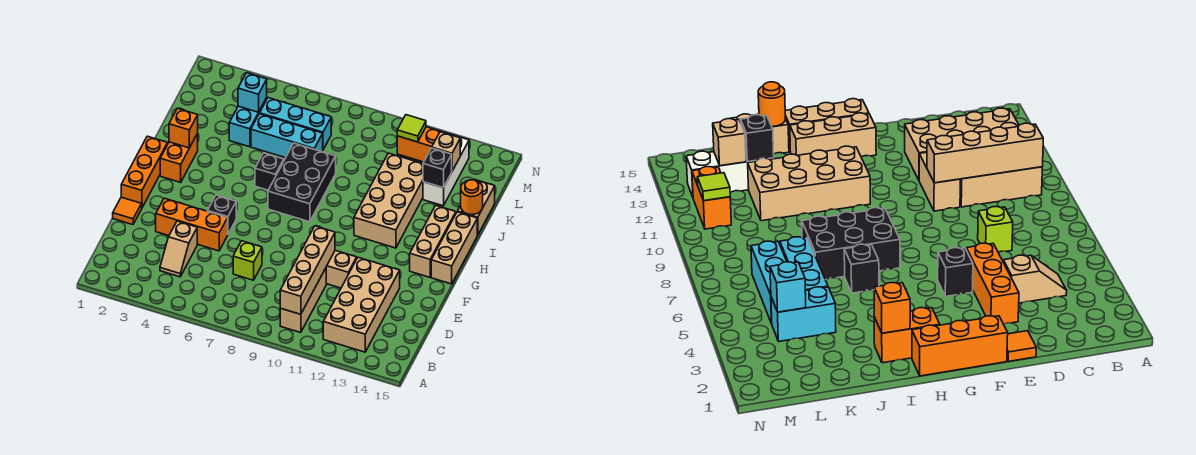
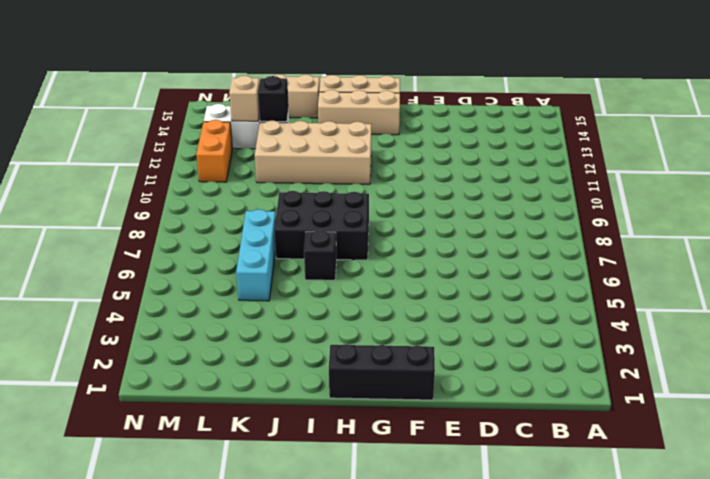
black brick F1:H1 level 1 -> orange brick F1:H1 level 1
none -> tan brick B10:D10 level 1
none -> tan brick B12:E13 level 1
none -> tan slope C4:D4 level 1 top D

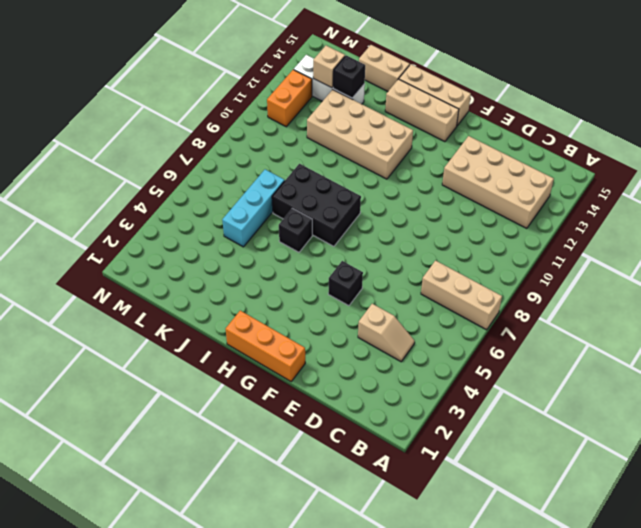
tan brick A7:C7 level 1 -> tan brick B10:D10 level 1
none -> lime brick D7 level 1
none -> orange tile E1 level 1
none -> orange brick E3:E5 level 1

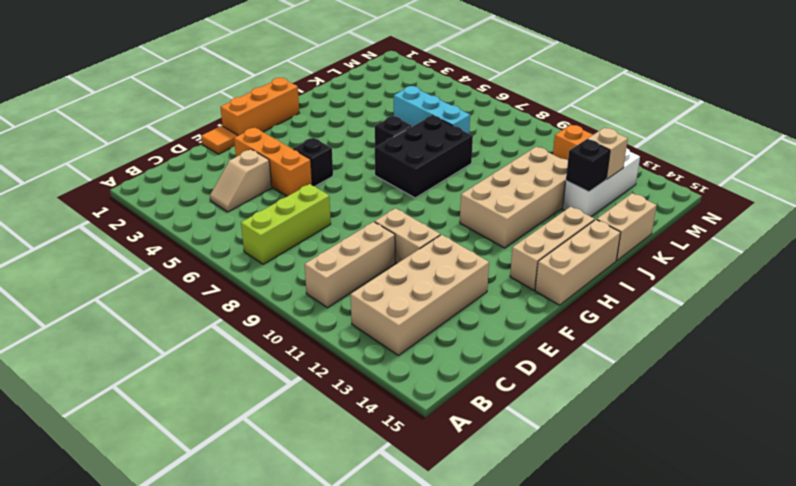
lime brick B7:D7 level 1 -> lime brick D7 level 1
none -> orange brick H2:I2 level 1
none -> cyan brick K4:L4 level 1
none -> cyan brick L5:L7 level 1

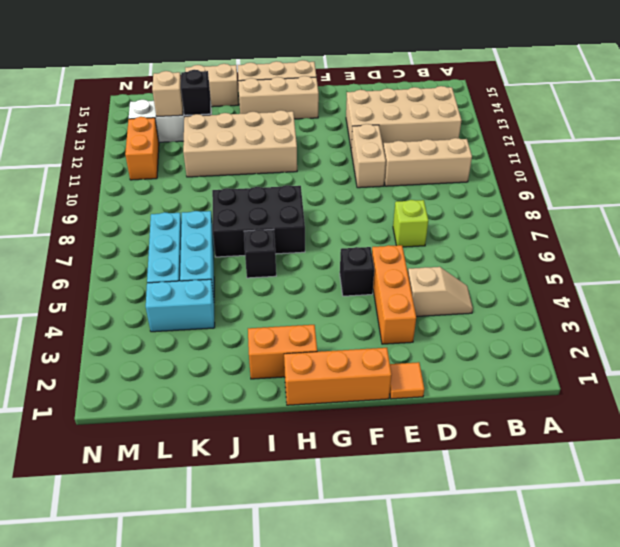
none -> tan brick B10:E10 level 2
none -> orange brick I2 level 2
none -> orange round brick J15 level 2

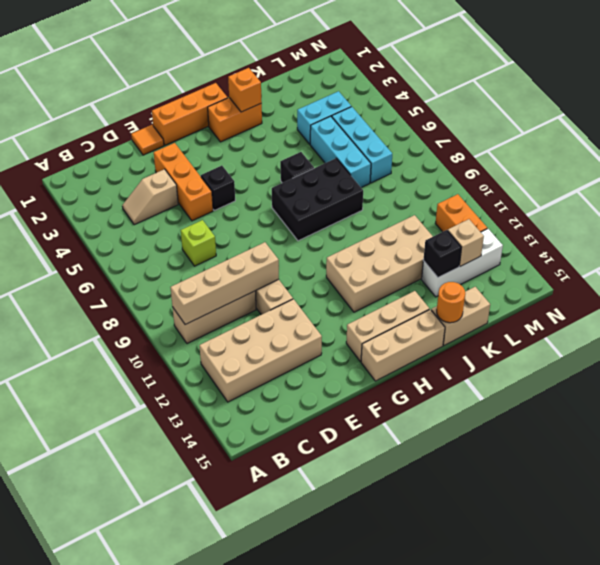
none -> cyan brick L4 level 2
none -> lime tile M11 level 2

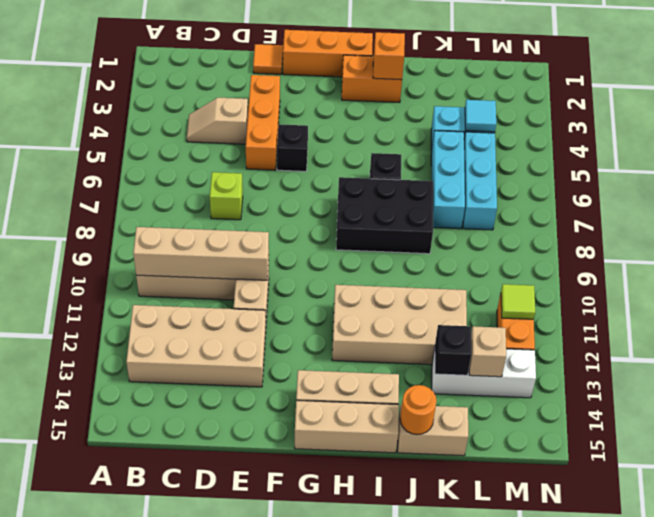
cyan tile L4 level 2 -> cyan brick L4 level 2

